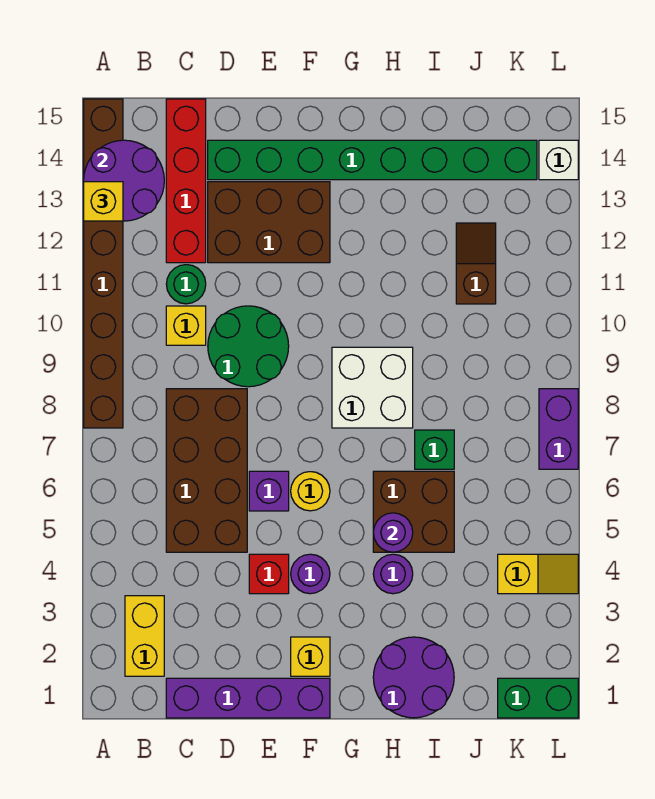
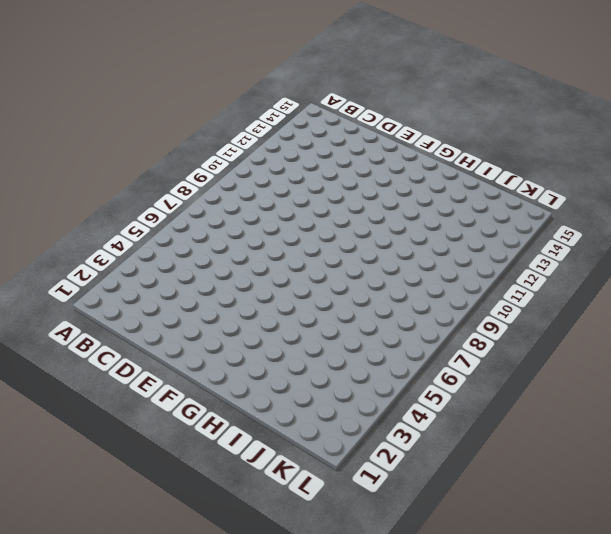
none -> brown brick A8:A15 level 1
none -> yellow brick B2:B3 level 1
none -> purple brick C1:F1 level 1

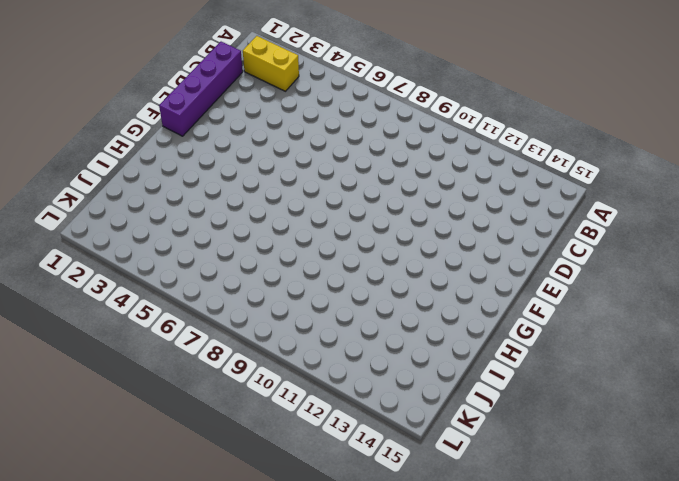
none -> brown brick A8:A15 level 1
none -> brown brick C5:D8 level 1
none -> yellow brick C10 level 1

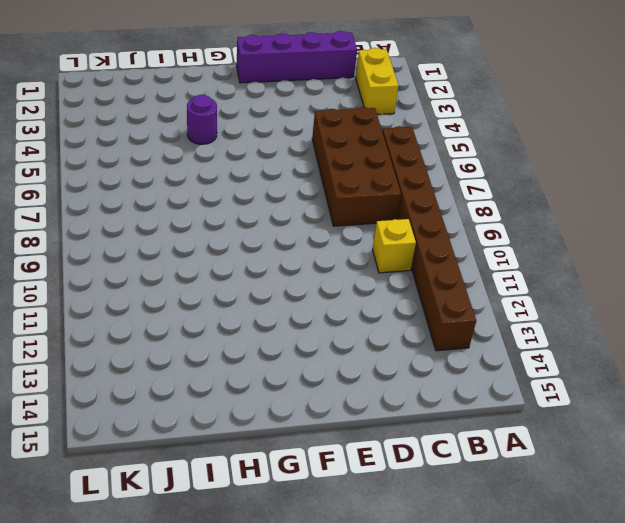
brown brick B6:B13 level 1 -> brown brick A8:A15 level 1
none -> green round brick C11 level 1
none -> red brick C12:C15 level 1
none -> green round brick D9:E10 level 1

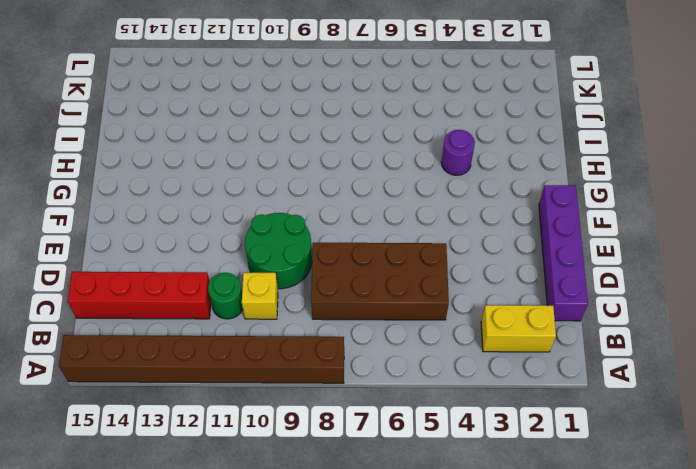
none -> brown brick D12:F13 level 1
none -> green brick D14:K14 level 1
none -> red brick E4 level 1

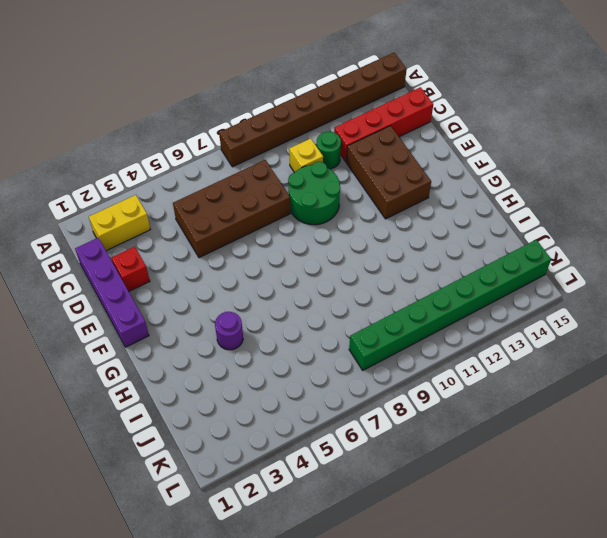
red brick D2 level 1 -> red brick E4 level 1
green brick K8:K15 level 1 -> green brick D14:K14 level 1
none -> purple brick E6 level 1
none -> yellow brick F2 level 1
none -> purple round brick F4 level 1

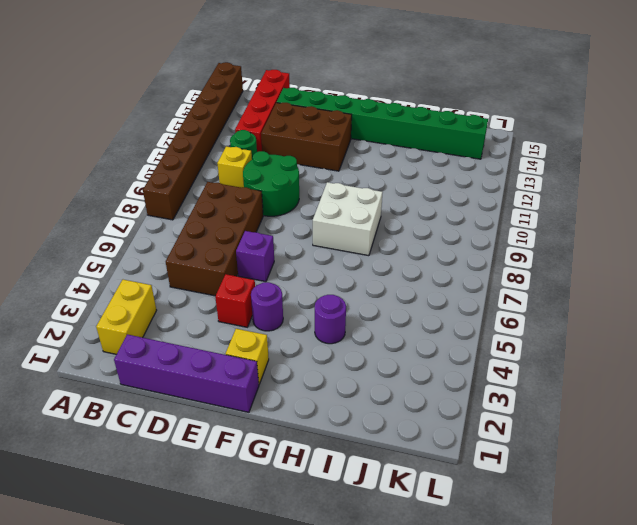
none -> yellow round brick F6 level 1
none -> purple round brick H1:I2 level 1
none -> brown brick H5:I6 level 1

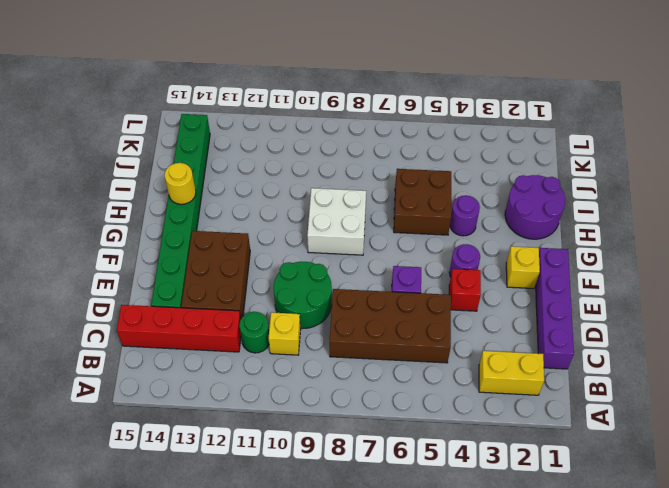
yellow round brick H14 level 2 -> yellow round brick F6 level 1
none -> brown brick A8:A15 level 1
none -> green brick I7 level 1
none -> brown slope J11:J12 level 1 top 11

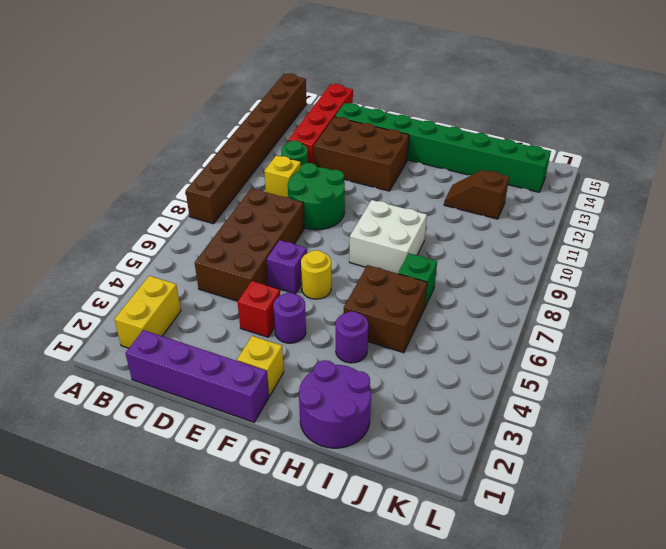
brown slope I12:J12 level 1 top J -> brown slope J11:J12 level 1 top 11
none -> green brick K1:L1 level 1
none -> yellow slope K4:L4 level 1 top K
none -> purple brick L7:L8 level 1

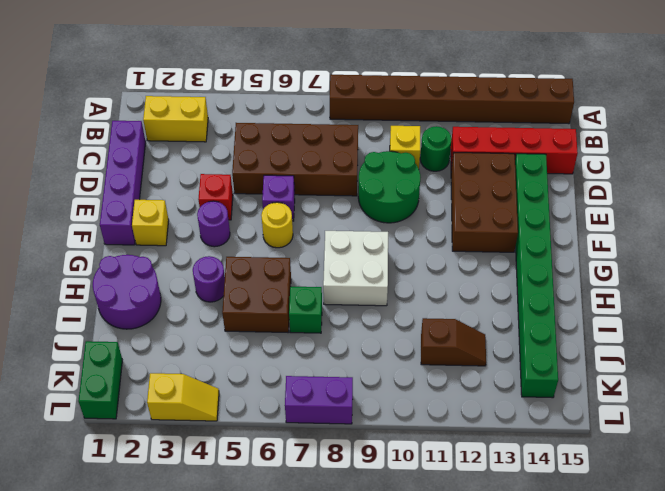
yellow slope L3:L4 level 1 top 3 -> yellow slope K4:L4 level 1 top K
none -> white brick L14 level 1
none -> purple round brick A13:B14 level 2
none -> purple round brick H5 level 2

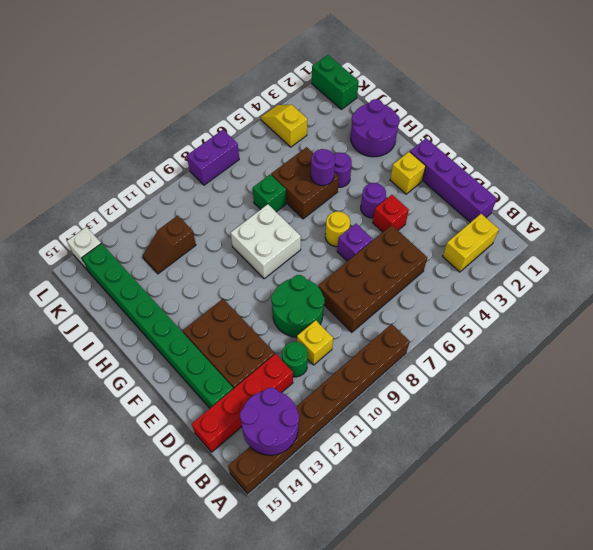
none -> yellow brick A13 level 3

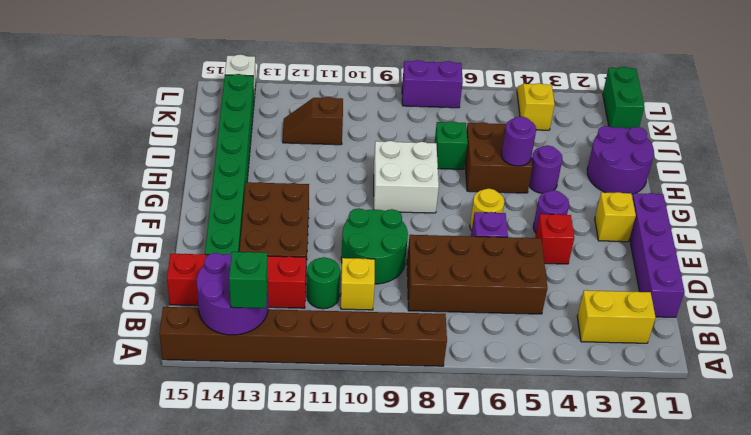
green brick A13 level 3 -> yellow brick A13 level 3

